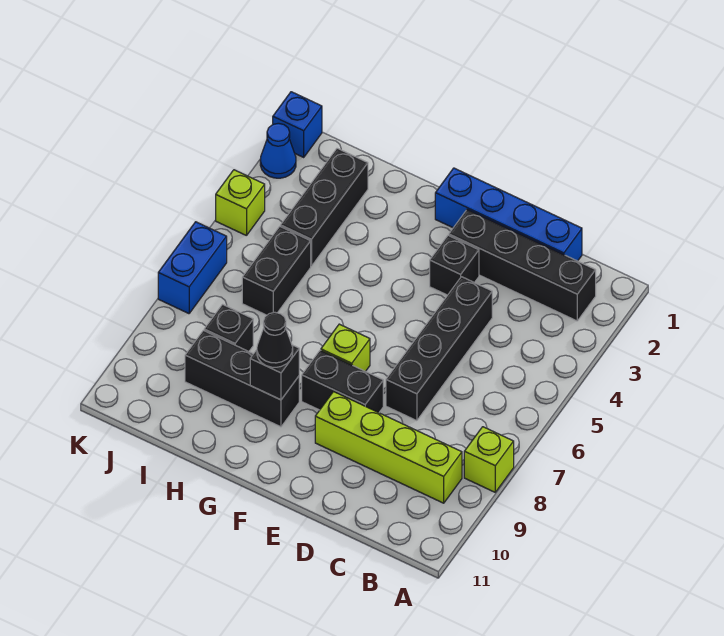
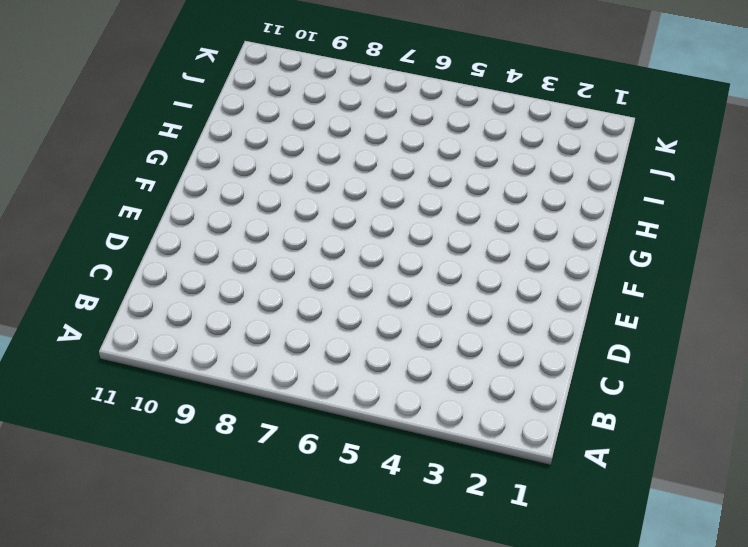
none -> lime brick A8 level 1
none -> black brick B2:E2 level 1
none -> lime brick B9:E9 level 1

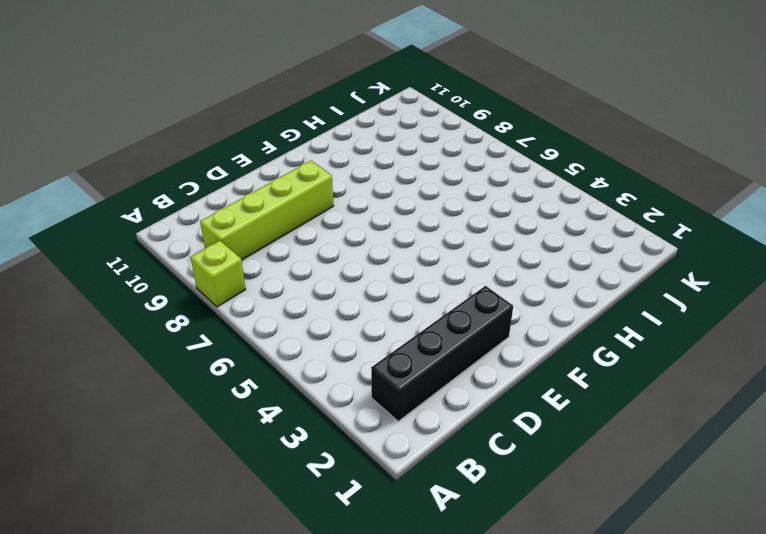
none -> blue brick C1:F1 level 1
none -> black brick D4:D7 level 1
none -> black brick E3 level 1

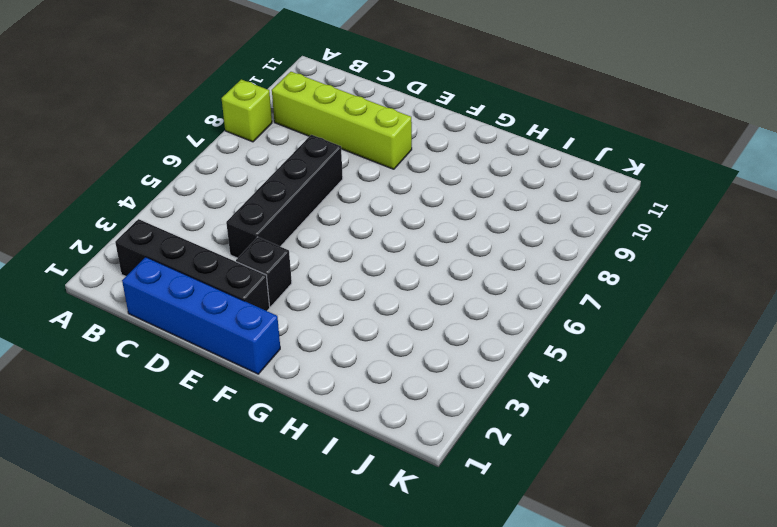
none -> black brick E8:F8 level 1
none -> lime brick F7 level 1
none -> black brick G9:I9 level 1

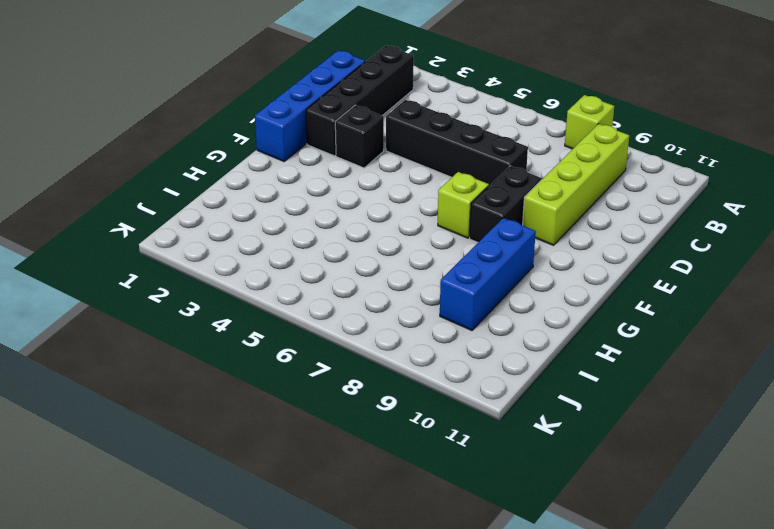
blue brick G9:I9 level 1 -> black brick G9:I9 level 1
none -> black brick I2:I4 level 1
none -> black brick I5:I6 level 1
none -> black brick I8 level 1

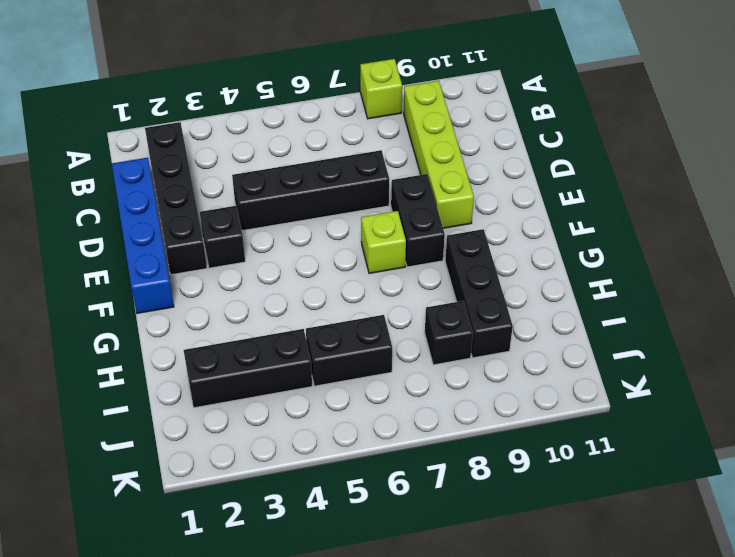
none -> blue brick K1 level 1
none -> blue cone K2 level 1
none -> lime brick K4 level 1

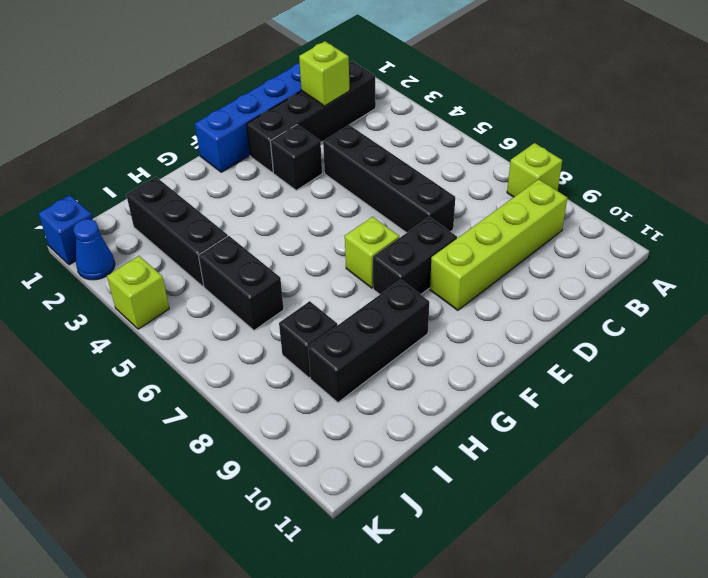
lime brick C2 level 2 -> none
none -> blue brick K6:K7 level 1
none -> black brick G9 level 2
none -> black cone G9 level 3

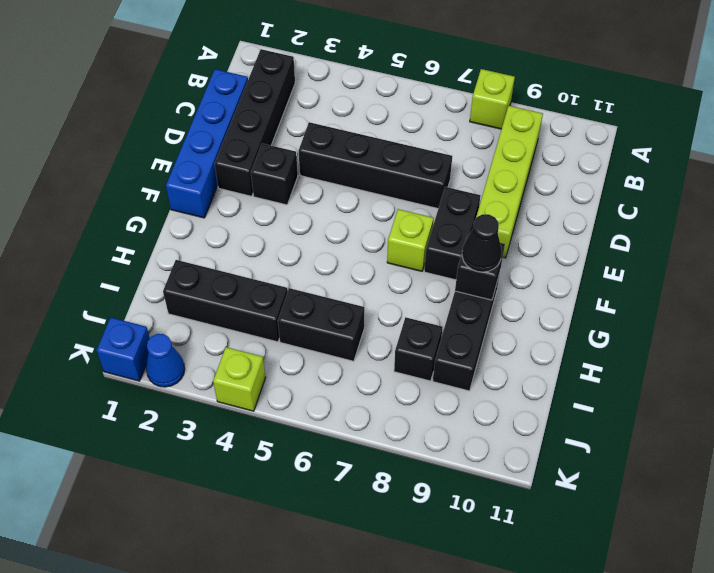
none -> blue brick K6:K7 level 1

